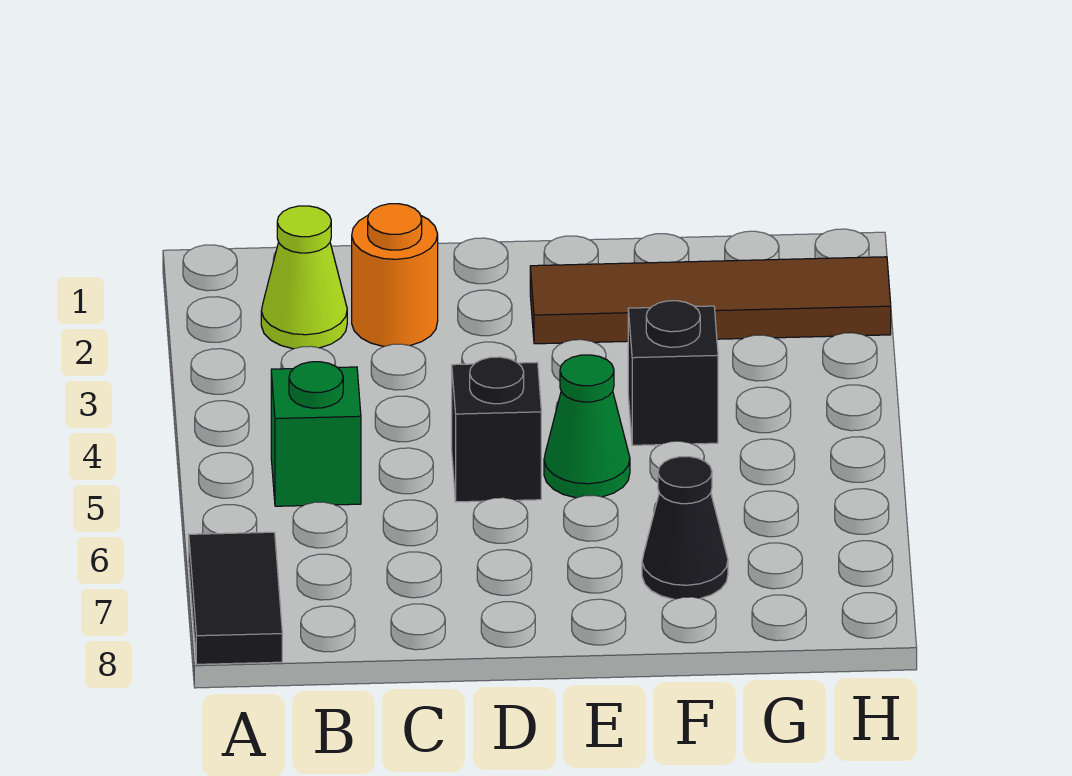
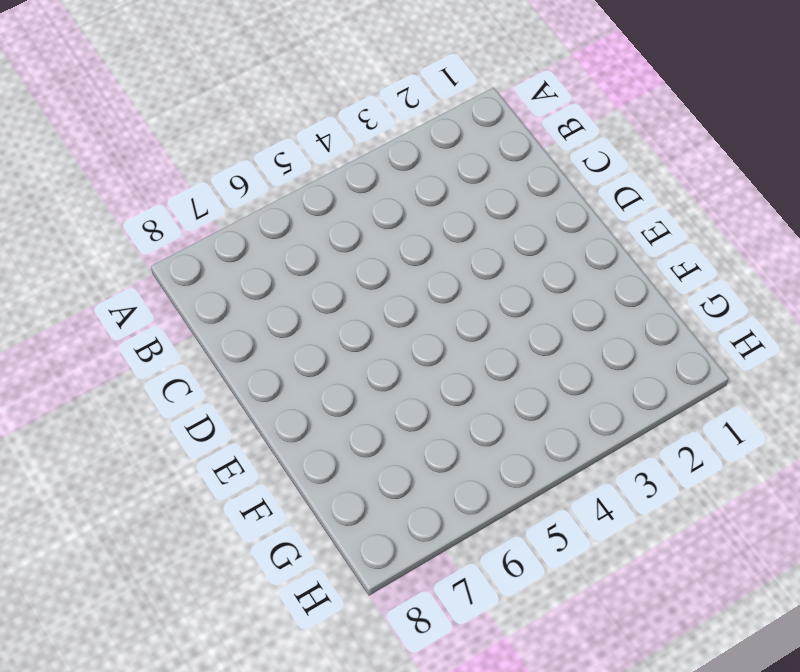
none -> black tile A7:A8 level 1
none -> lime cone B2 level 1

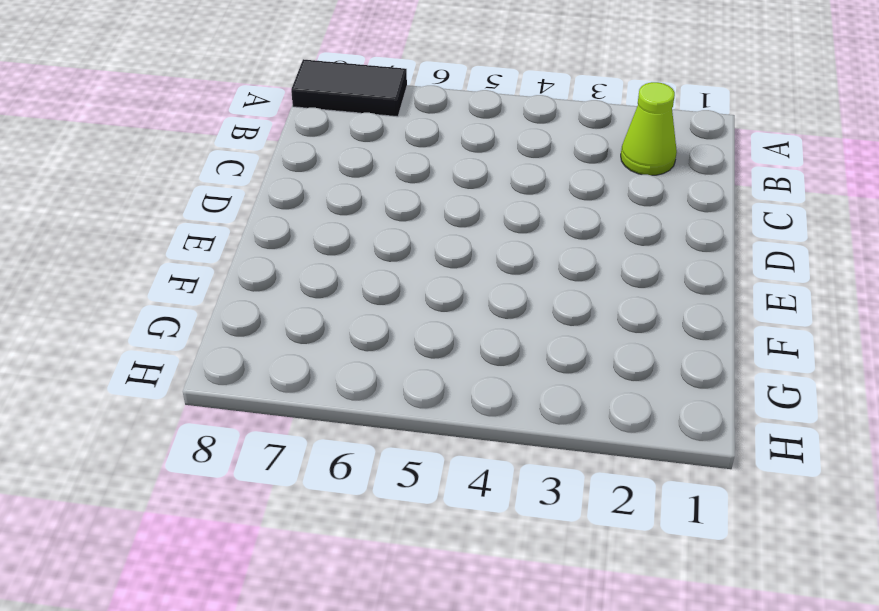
none -> green brick B5 level 1
none -> orange round brick C2 level 1

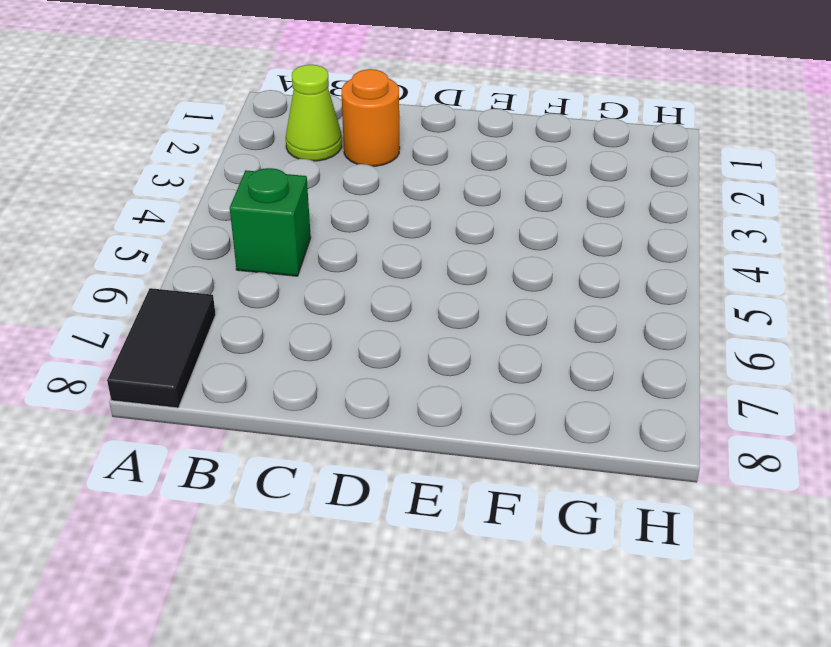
none -> black brick D5 level 1
none -> brown tile E2:H2 level 1

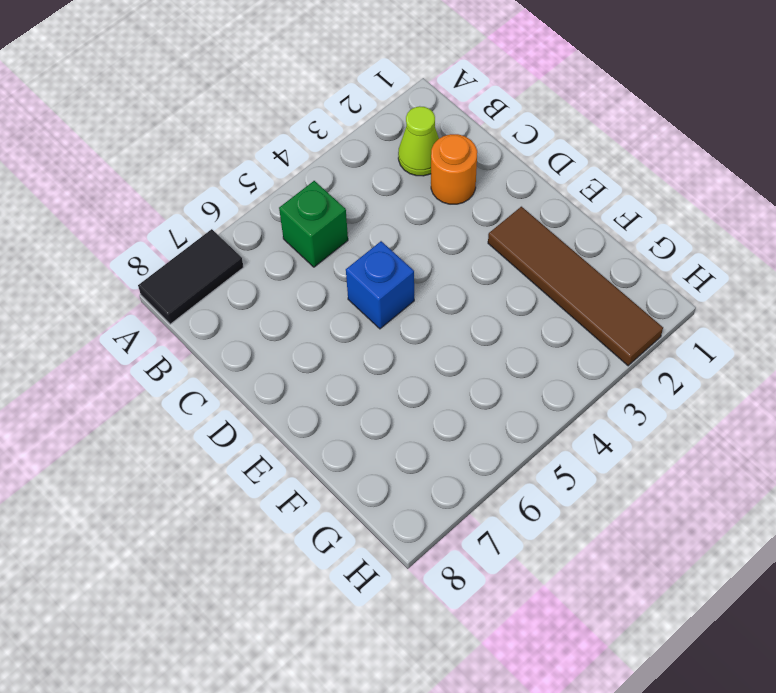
blue brick D5 level 1 -> black brick D5 level 1
none -> green cone E5 level 1
none -> black brick F4 level 1

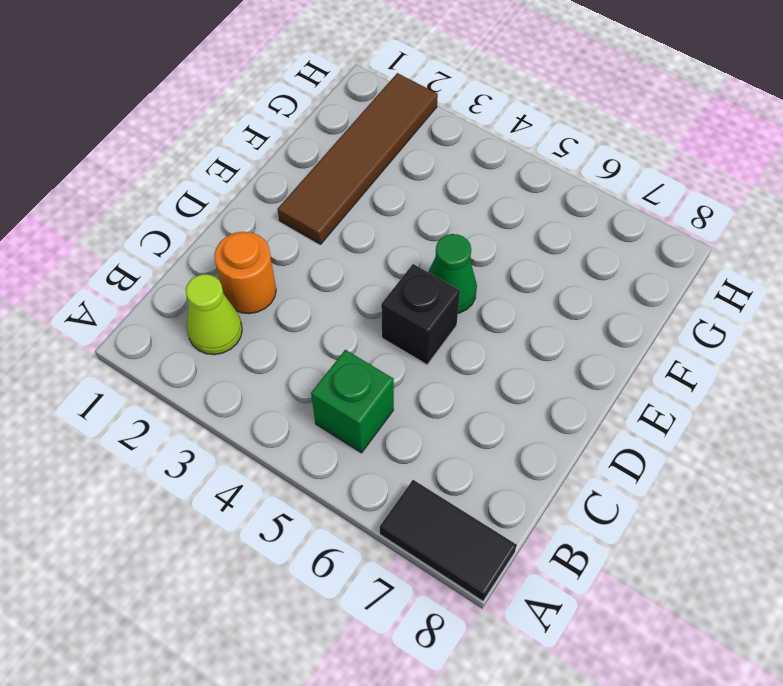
none -> black brick F4 level 1
none -> black cone F7 level 1

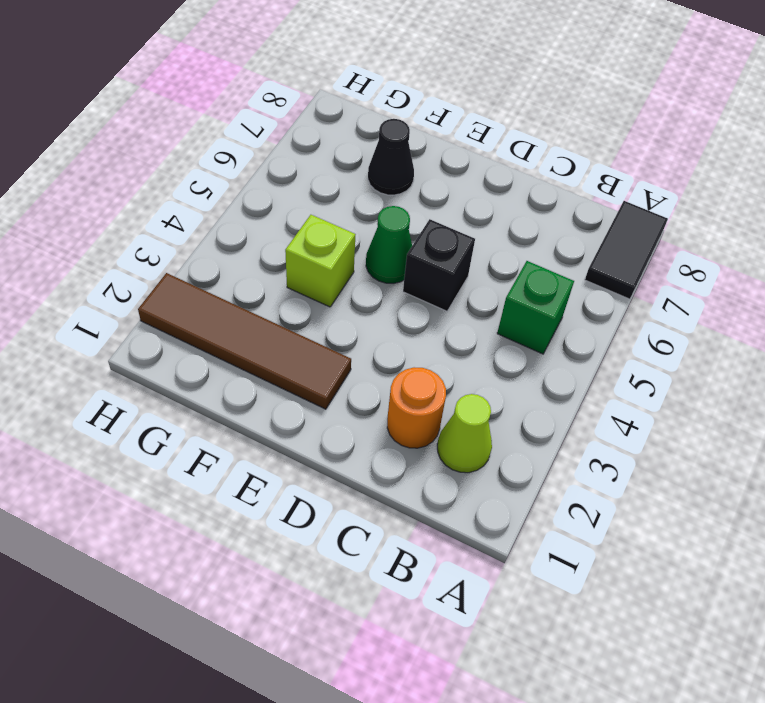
lime brick F4 level 1 -> black brick F4 level 1

